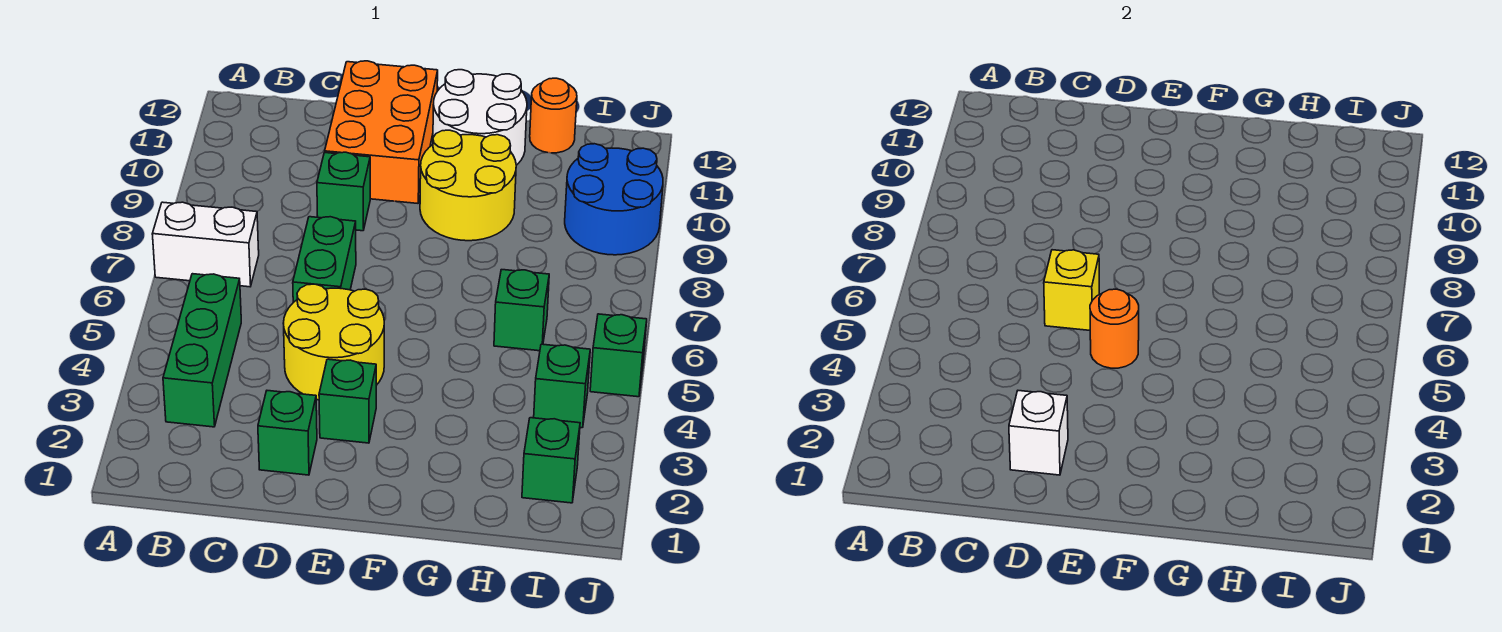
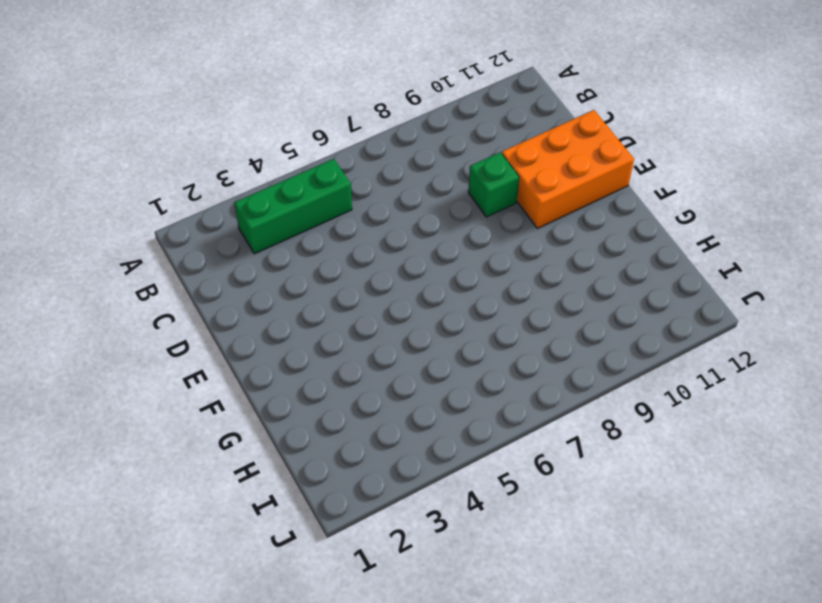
none -> white brick A7:B7 level 1
none -> green brick D2 level 1
none -> yellow round brick D4:E5 level 1

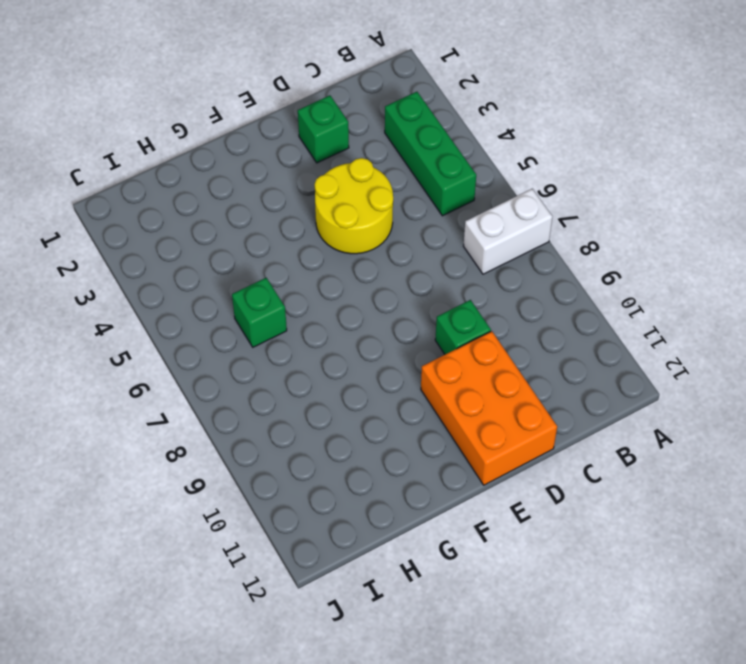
none -> green brick D6:D7 level 1
none -> green brick E3 level 1
none -> yellow round brick F9:G10 level 1

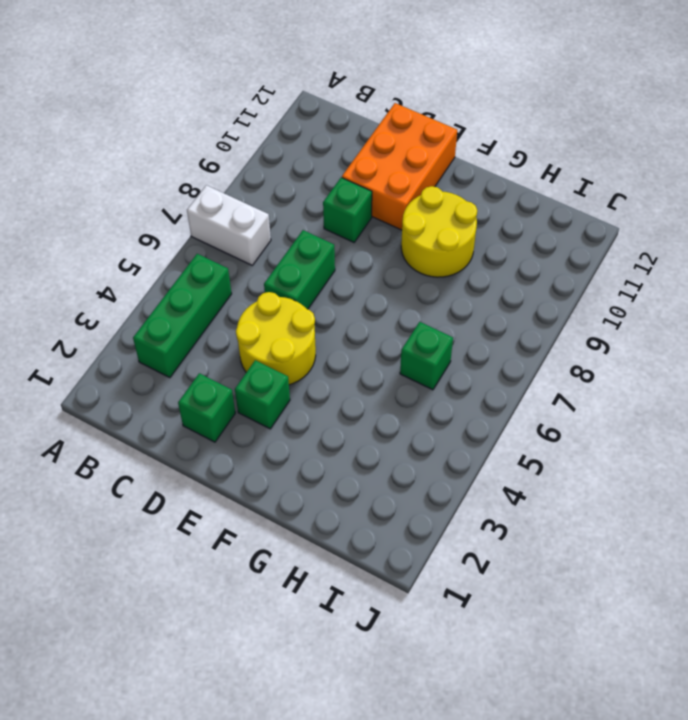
none -> white round brick F11:G12 level 1
none -> orange round brick H12 level 1
none -> green brick I2 level 1

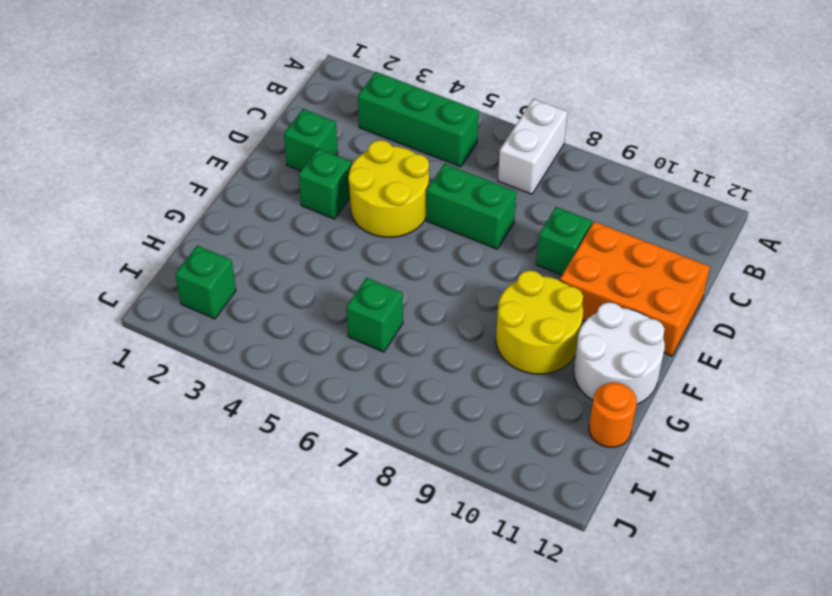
none -> green brick I4 level 1
none -> blue round brick I9:J10 level 1
none -> green brick J5 level 1

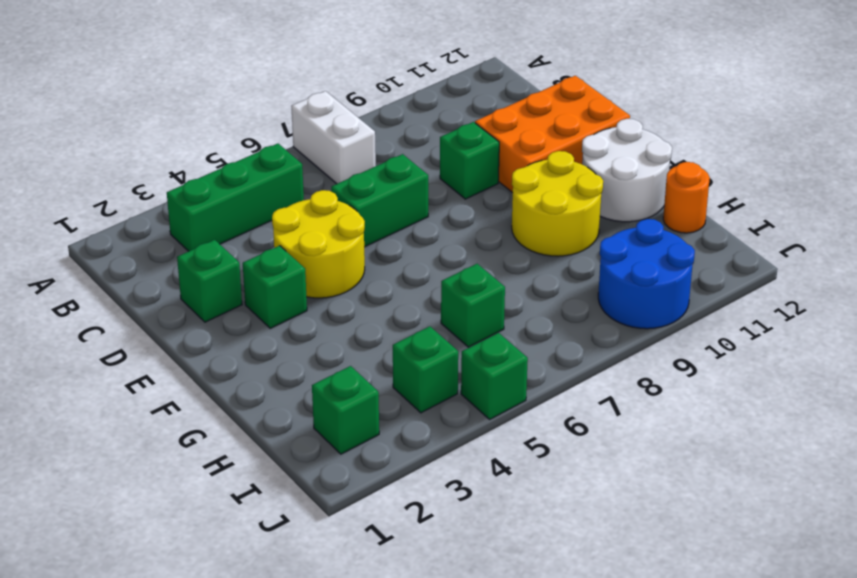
none -> white brick D2 level 2
none -> yellow brick D6 level 2
none -> orange round brick E5 level 2

